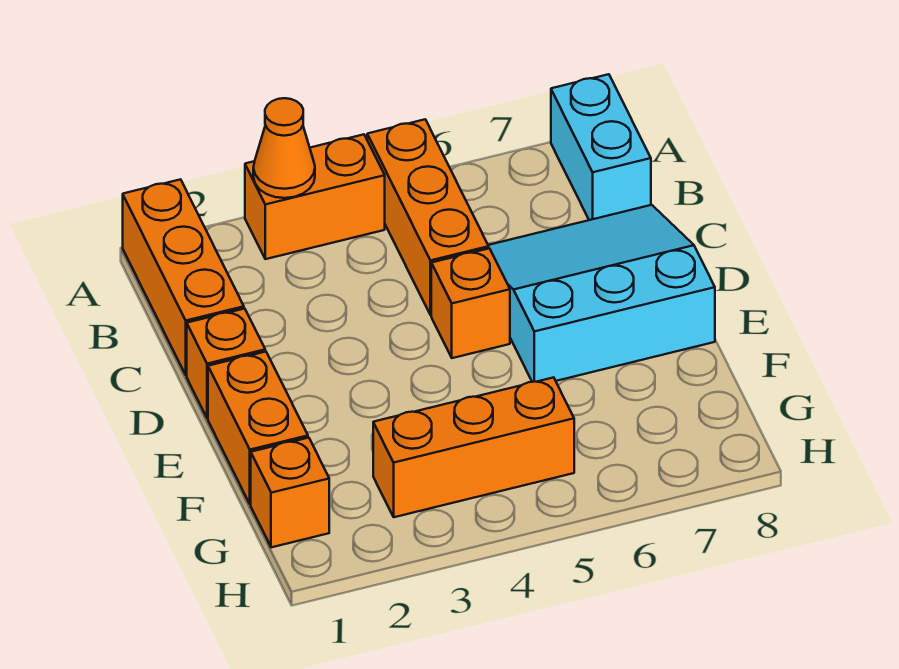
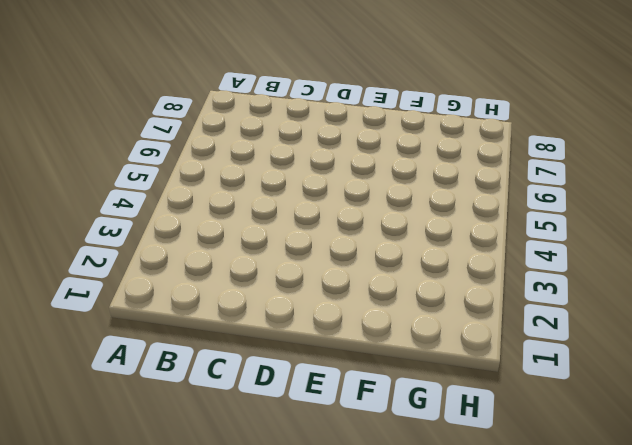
none -> orange brick A1:C1 level 1
none -> orange brick A3:A4 level 1

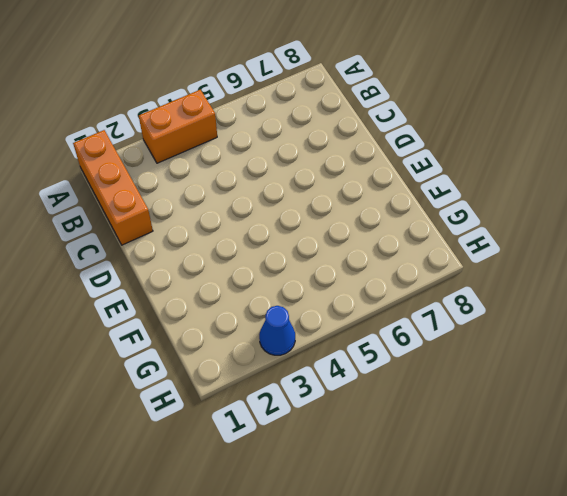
blue cone H3 level 1 -> none
none -> orange brick A5:C5 level 1
none -> cyan brick A8:B8 level 1

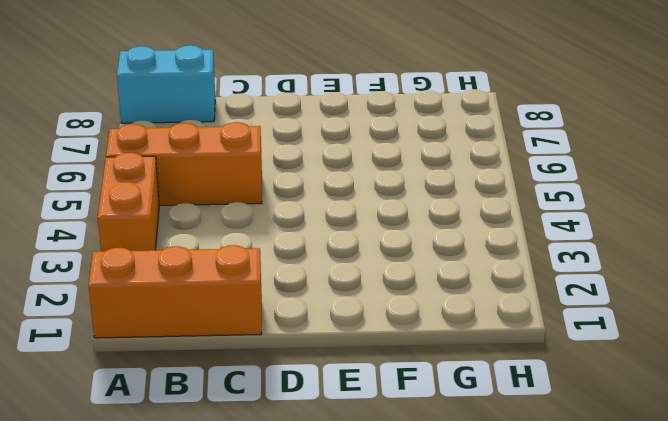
none -> cyan slope C6:E8 level 1 top E
none -> orange brick D1 level 1

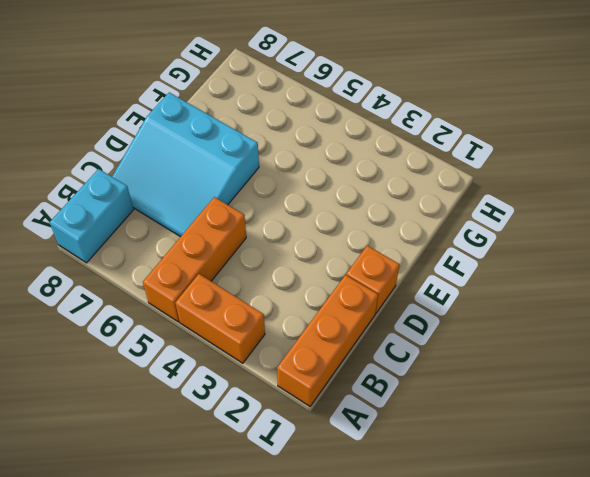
none -> orange brick D5 level 1
none -> orange brick E1:F1 level 1

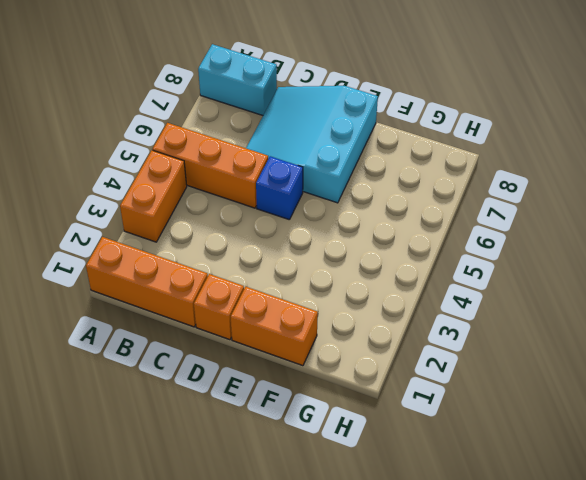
blue brick D5 level 1 -> orange brick D5 level 1
none -> orange brick G1 level 1
none -> orange brick G3:G5 level 1

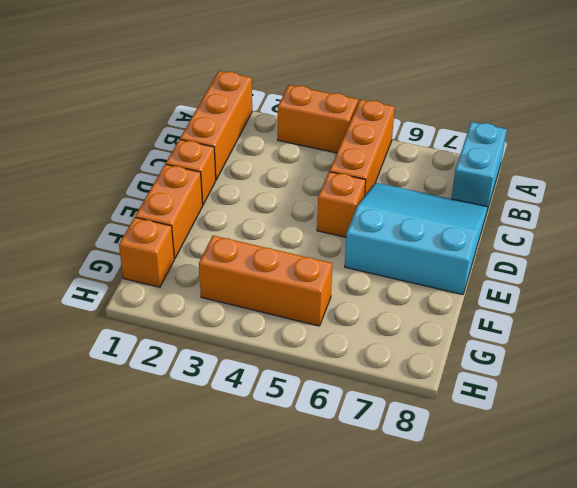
none -> orange cone A3 level 2

